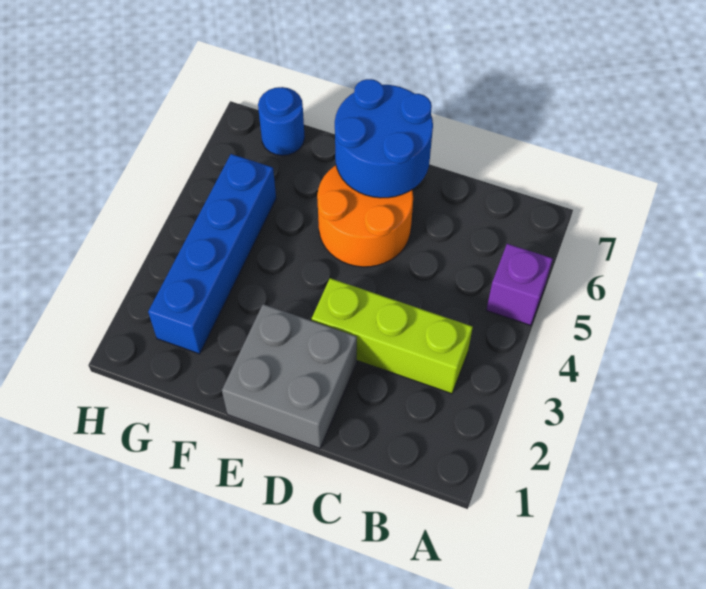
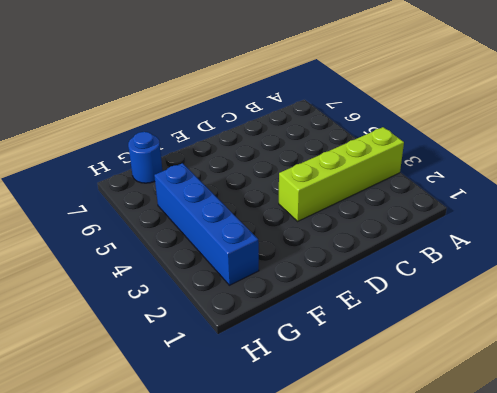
lime brick A3:D3 level 1 -> lime brick B3:D3 level 1
none -> purple brick A5 level 1
none -> grey brick D1:E2 level 1

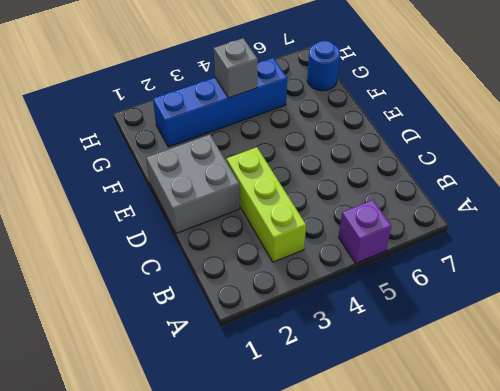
grey brick G4 level 2 -> none
none -> orange round brick D5:E6 level 1
none -> blue round brick D6:E7 level 2

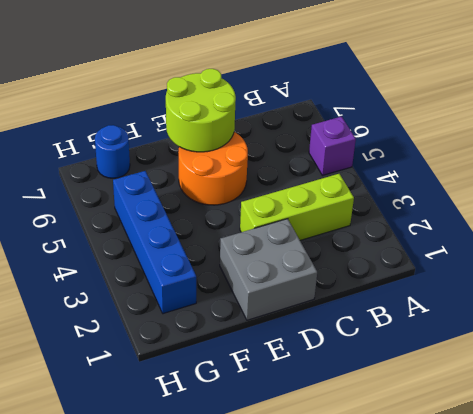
lime round brick D6:E7 level 2 -> blue round brick D6:E7 level 2

